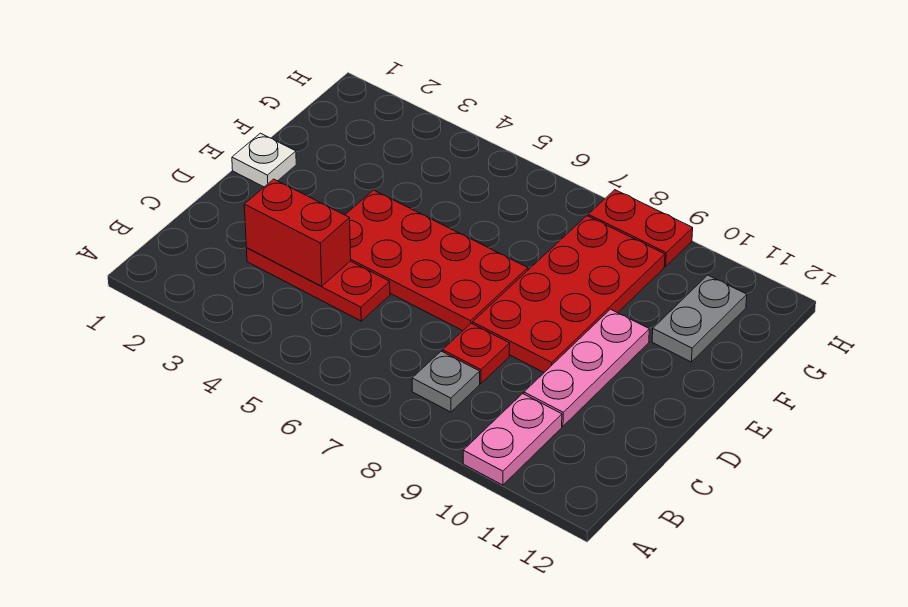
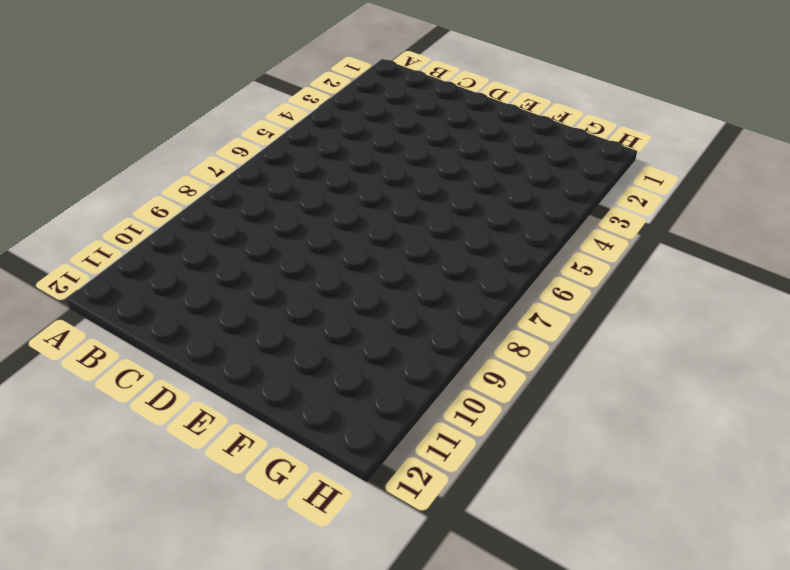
none -> pink plate A10:B10 level 1
none -> grey plate B8 level 1

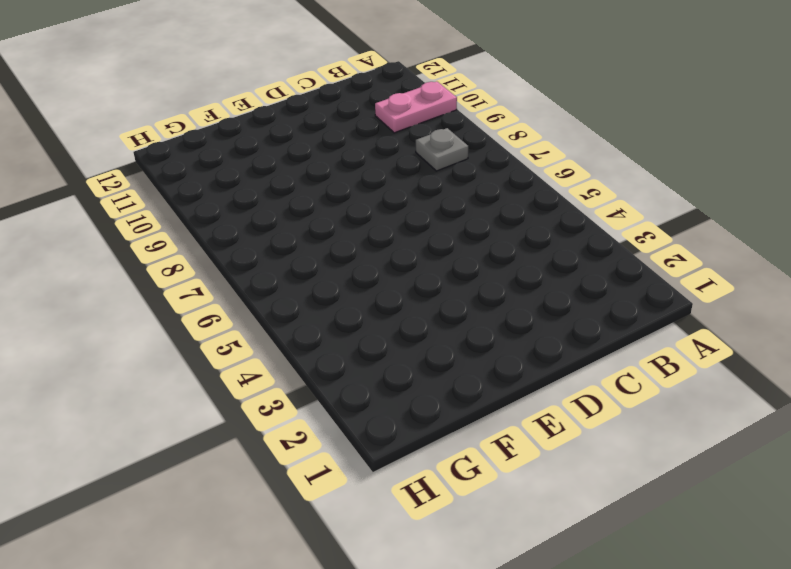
none -> red plate C3:C5 level 1
none -> red plate C8 level 1

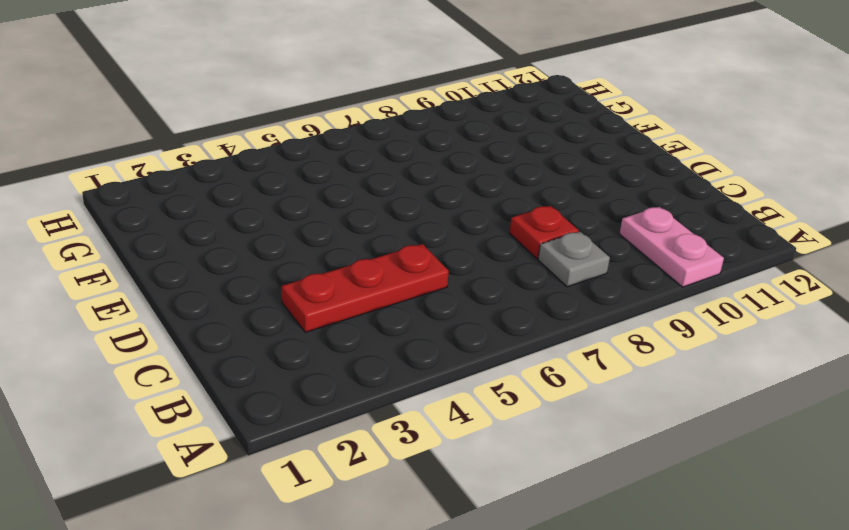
none -> pink plate C10:E10 level 1
none -> red plate D4:E7 level 1

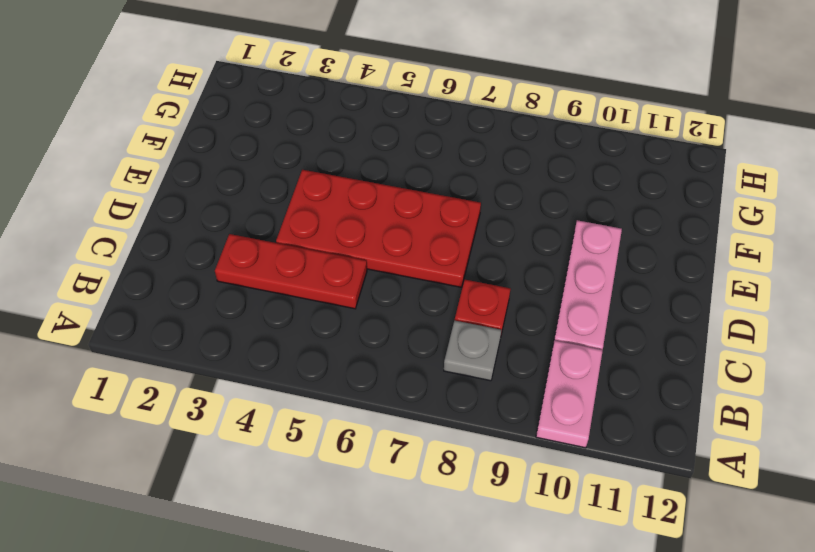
none -> red plate D8:G9 level 1
none -> white plate E1 level 1

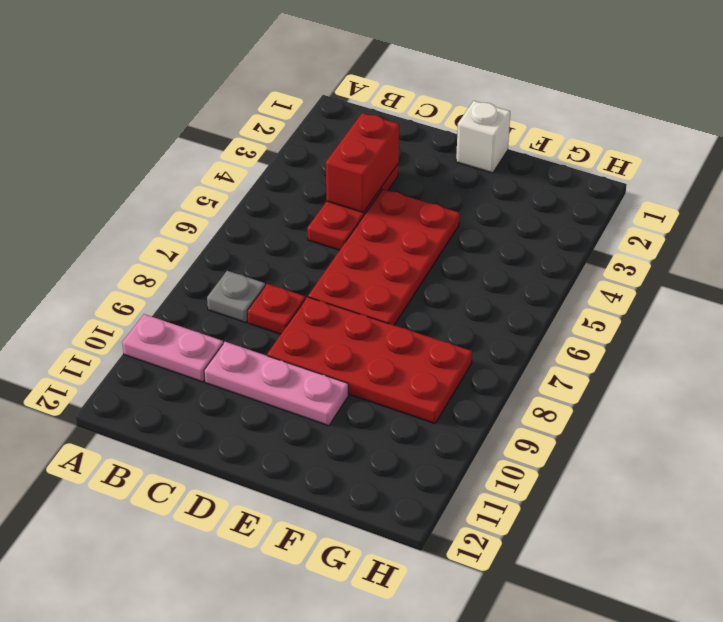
white brick E1 level 1 -> white plate E1 level 1
none -> grey plate F11:G11 level 1
none -> red plate H8:H9 level 1

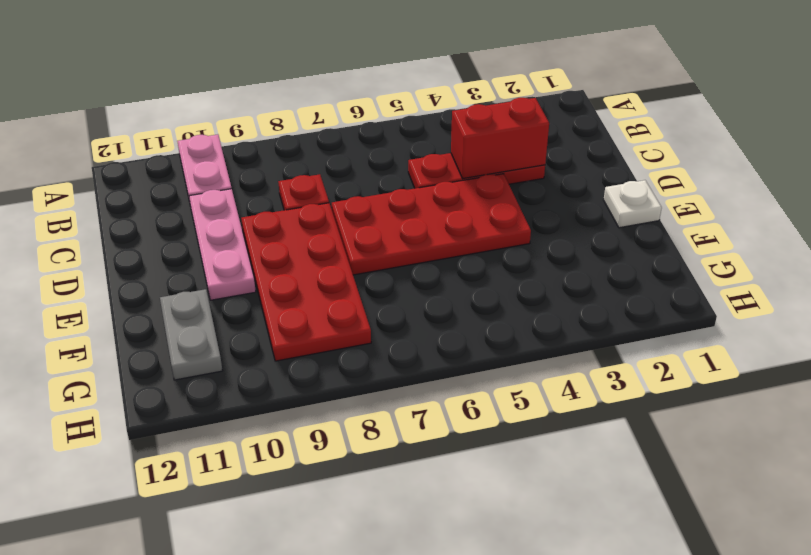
none -> grey plate B8 level 1
none -> red plate H8:H9 level 1

